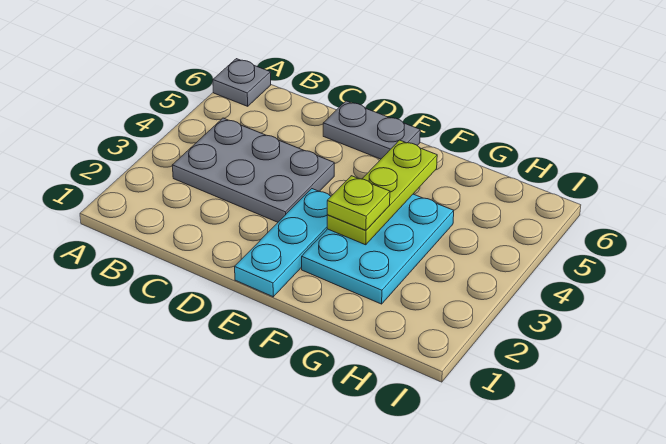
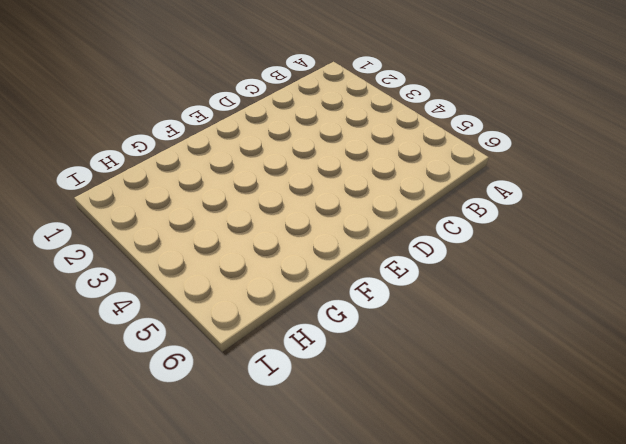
none -> grey plate A6 level 1
none -> grey plate B3:D4 level 1

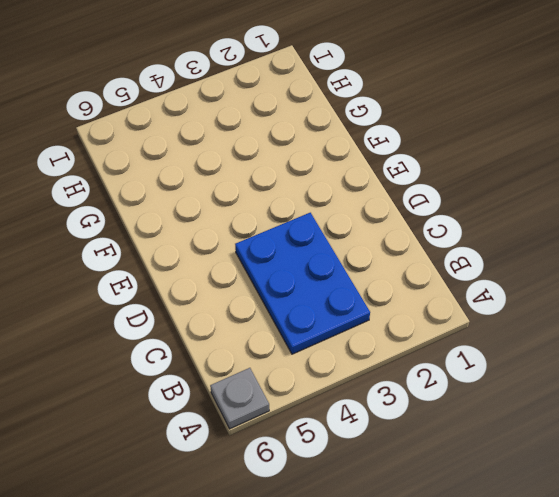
blue plate B3:D4 level 1 -> grey plate B3:D4 level 1
none -> grey plate D6:E6 level 1
none -> cyan plate E1:E3 level 1

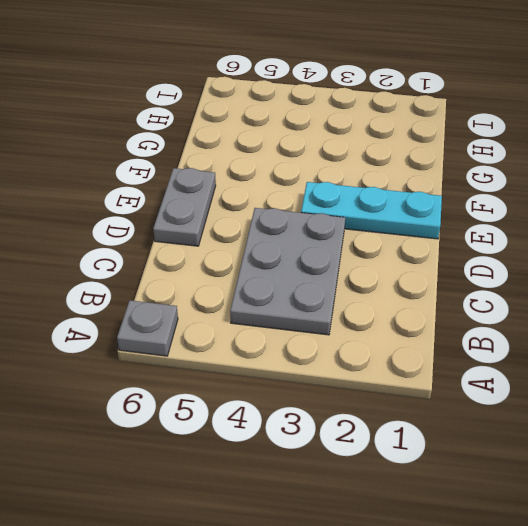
none -> cyan plate F2:G4 level 1
none -> lime plate F3:F5 level 2

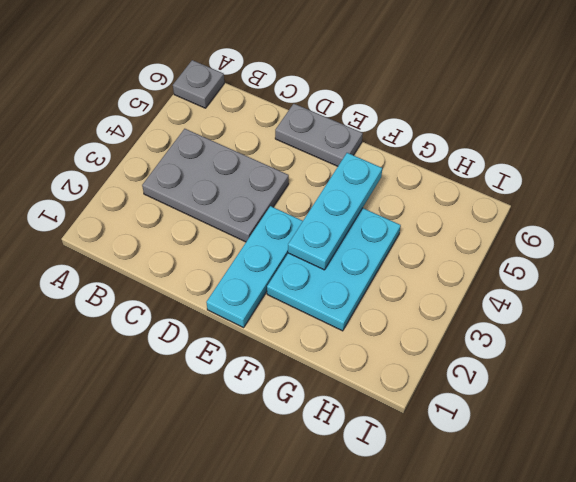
cyan plate F3:F5 level 2 -> lime plate F3:F5 level 2
none -> lime plate F3 level 3

